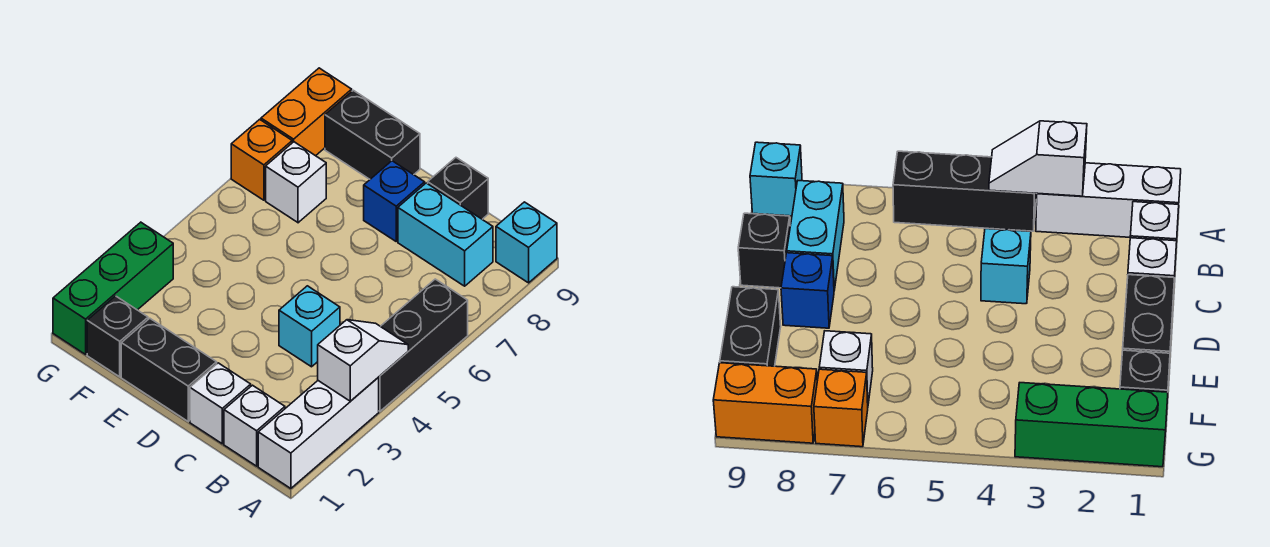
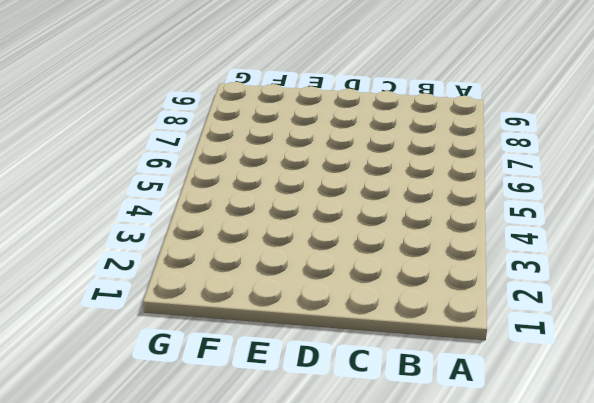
none -> white brick A1:A3 level 1
none -> black brick A4:A6 level 1
none -> cyan brick A9 level 1

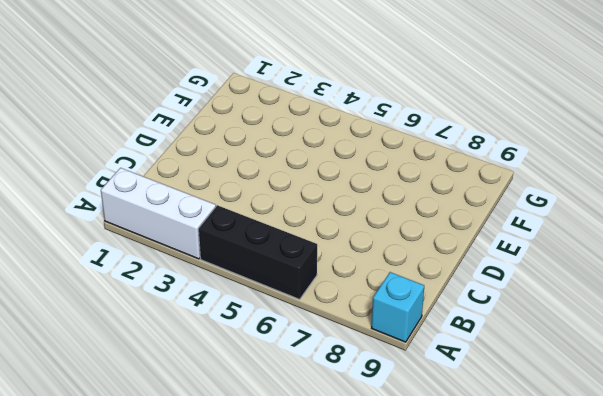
none -> white brick B1 level 1
none -> cyan brick B8:C8 level 1
none -> white brick C1 level 1

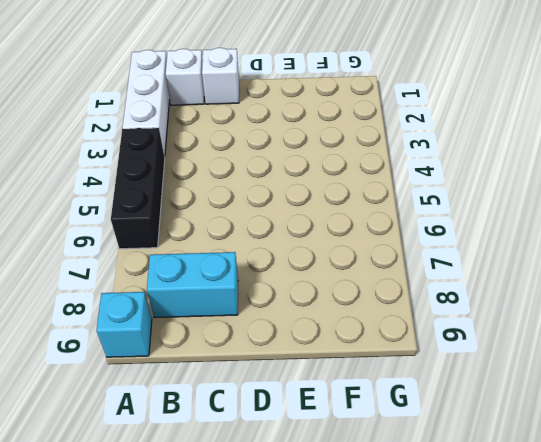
none -> cyan brick C4 level 1
none -> black brick C9 level 1
none -> black brick D1:E1 level 1

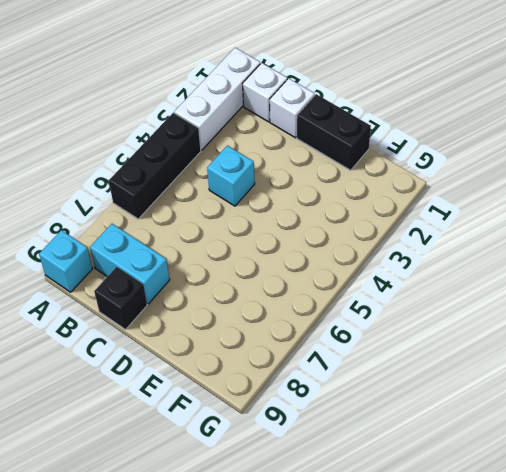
none -> blue brick D8 level 1
none -> black brick E9:F9 level 1
none -> black brick F1 level 1

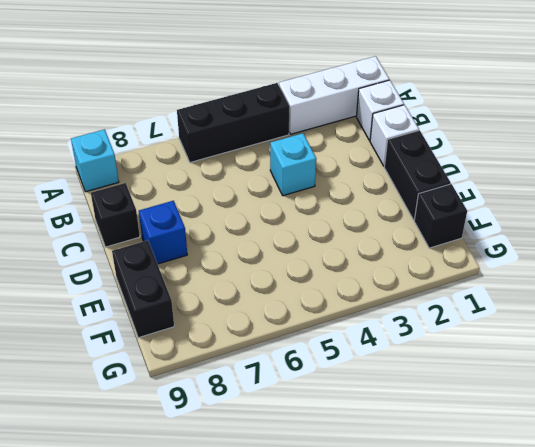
none -> cyan brick B8:C8 level 1
none -> white brick F7 level 1
none -> green brick G1:G3 level 1

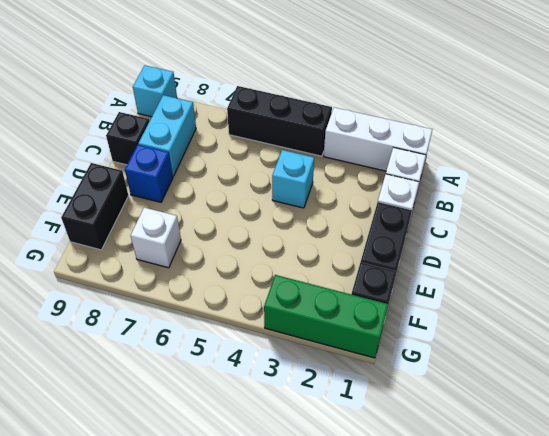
none -> orange brick G7 level 1
none -> orange brick G8:G9 level 1
none -> white slope A3:A4 level 2 top 3

